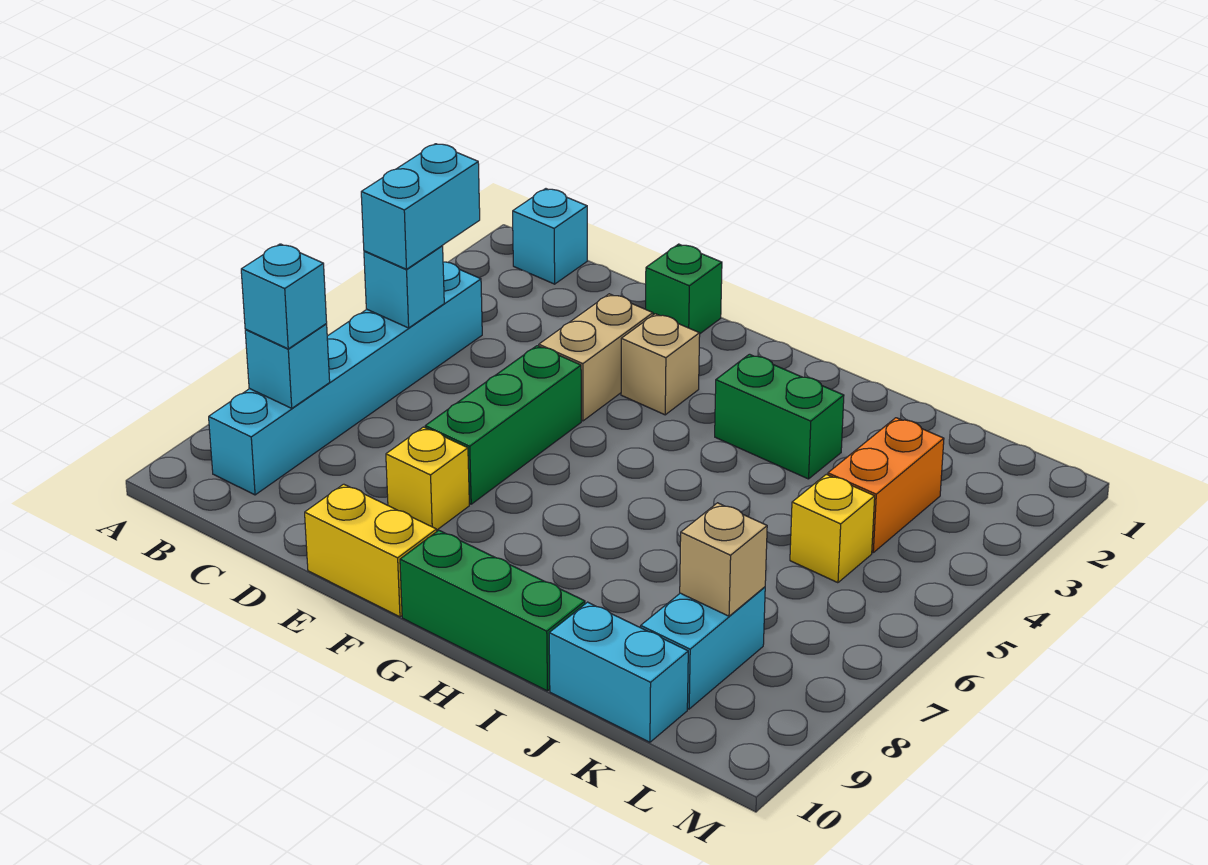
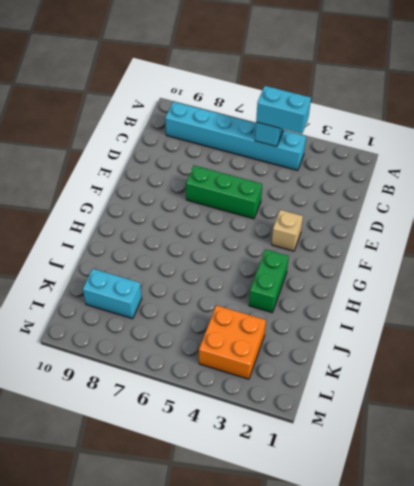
orange brick K3:L4 level 1 -> orange brick K3:K4 level 1
none -> cyan brick B1 level 1
none -> green brick E1 level 1
none -> tan brick E3:E4 level 1

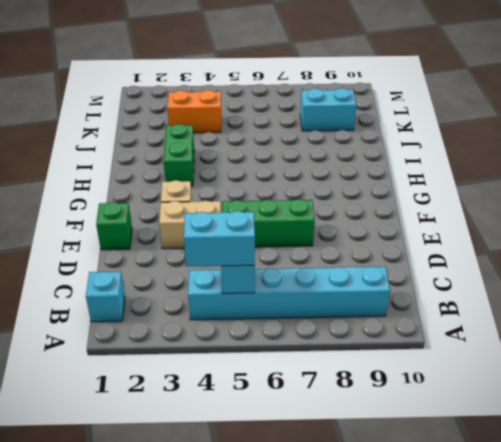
none -> yellow brick E8 level 1
none -> yellow brick E10:F10 level 1
none -> green brick G10:I10 level 1

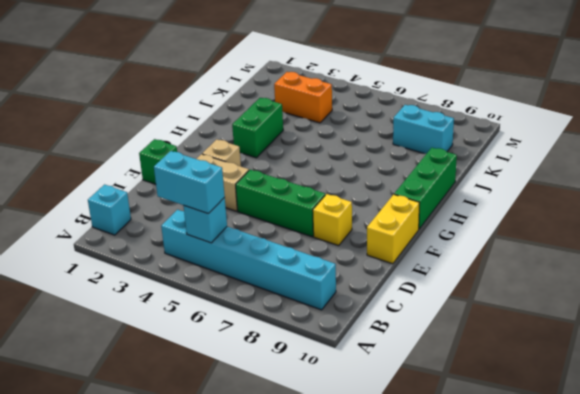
none -> cyan brick J10:K10 level 1
none -> yellow brick K5 level 1
none -> cyan brick B8 level 2

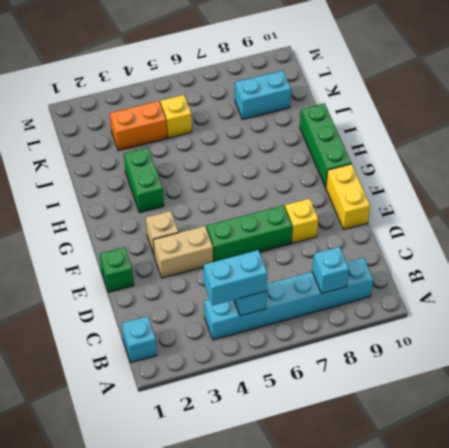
none -> cyan brick J10:K10 level 1
none -> tan brick K8 level 2
none -> cyan brick B8 level 3

